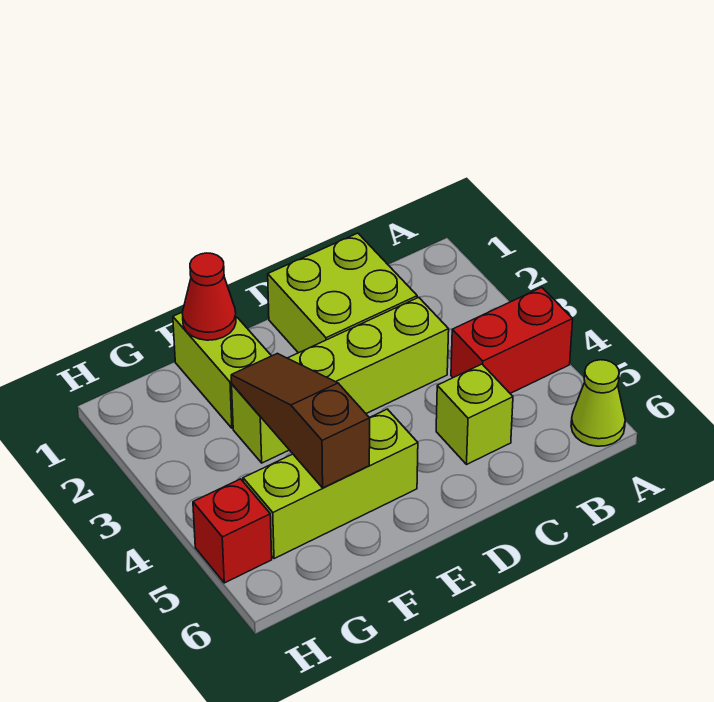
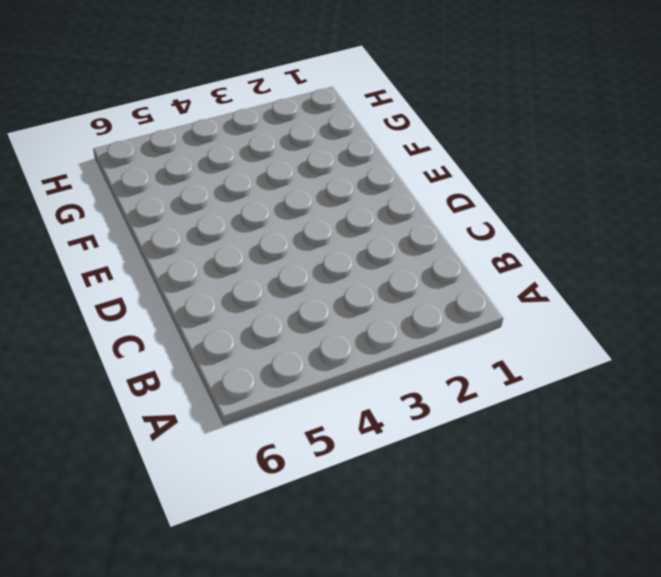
none -> red brick A4:B4 level 1
none -> lime cone A6 level 1

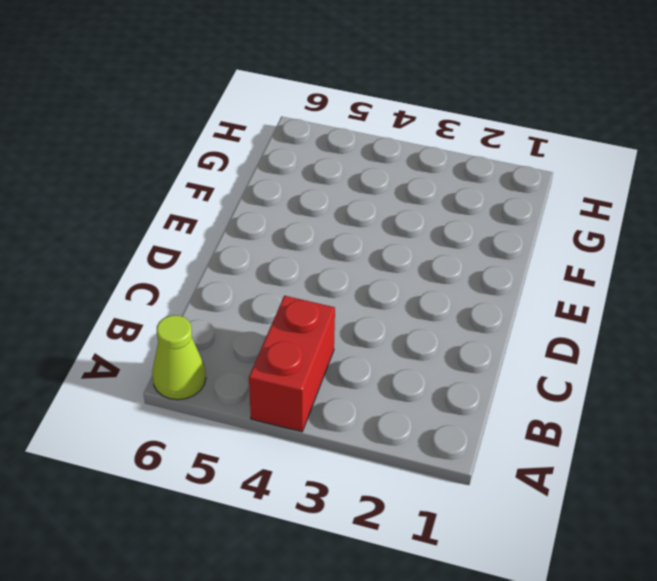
none -> lime brick C1:D2 level 1
none -> lime brick C3:F3 level 1

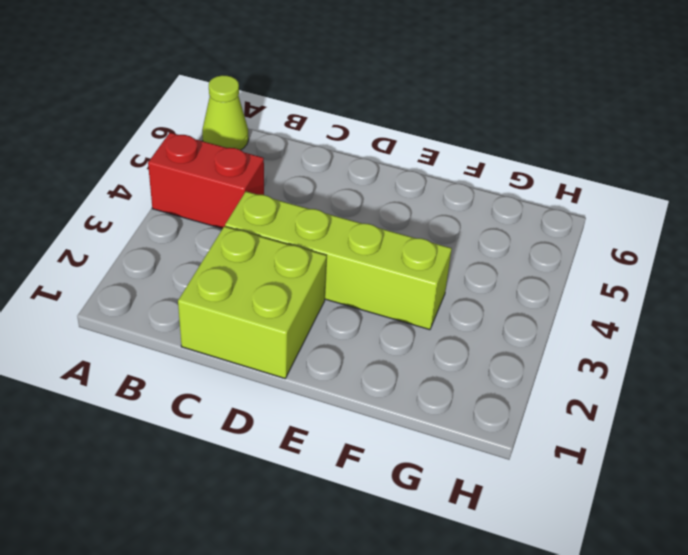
none -> lime brick C5 level 1
none -> lime brick E5:G5 level 1

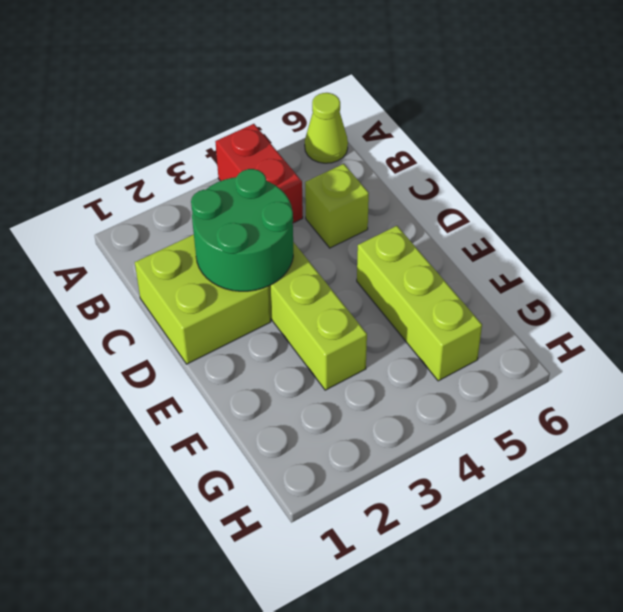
green round brick C2:D3 level 2 -> none
none -> lime brick F1:F2 level 1
none -> red brick H5 level 1

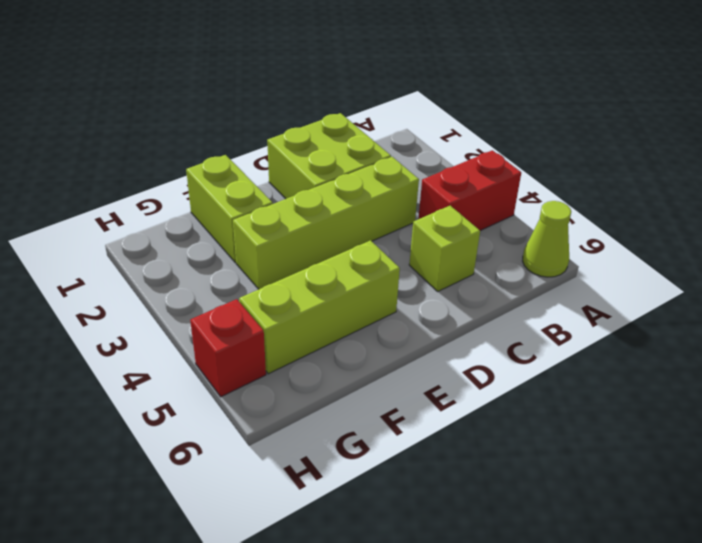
none -> red cone F1 level 2
none -> brown slope F3:F5 level 2 top 5

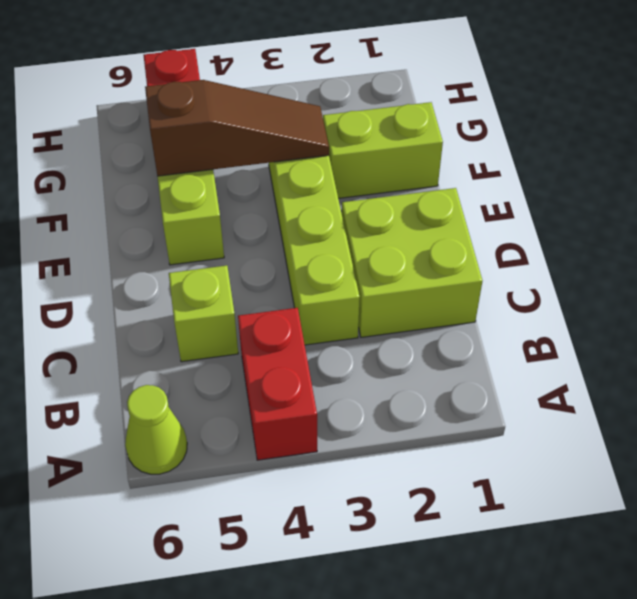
none -> red cone F1 level 2

